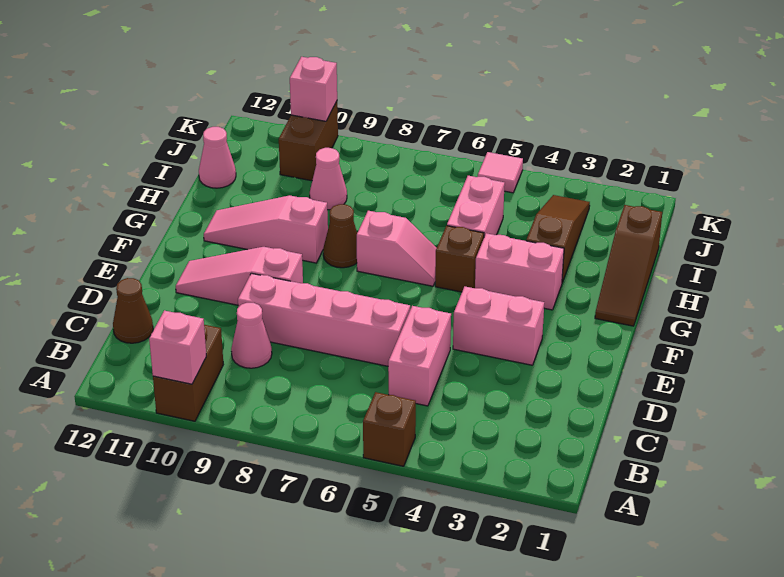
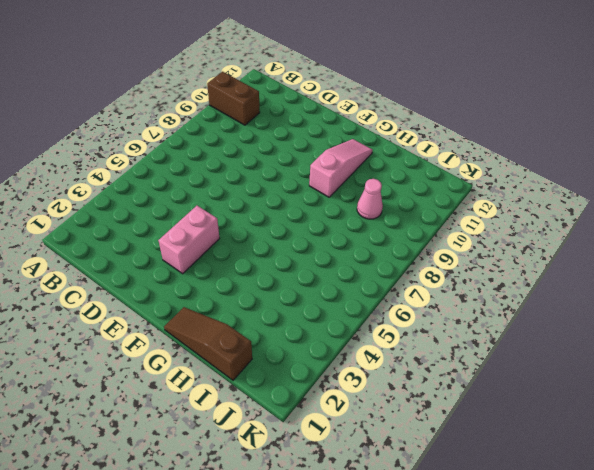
none -> brown brick A5 level 1
none -> pink brick C5:D5 level 1
none -> pink cone C9 level 1

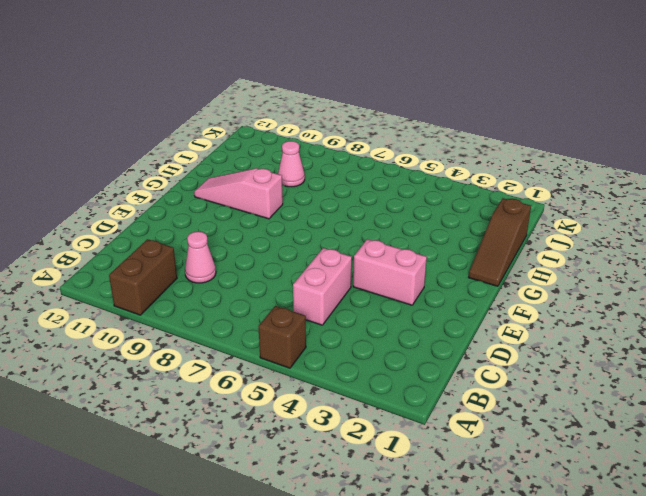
none -> brown cone C12 level 1
none -> pink brick D6:D9 level 1
none -> pink slope E9:E11 level 1 top 9

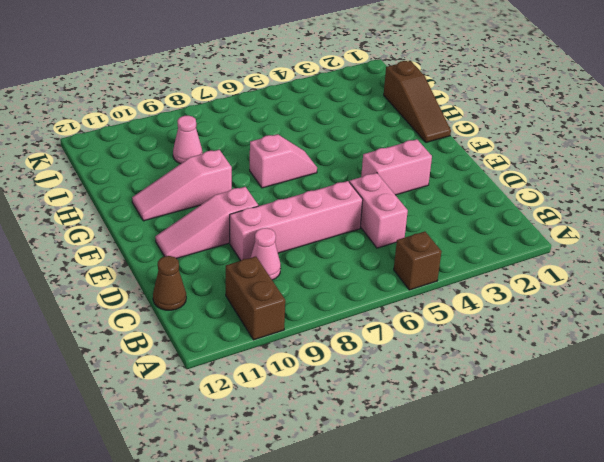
none -> pink brick G3:G4 level 1
none -> brown brick G5 level 1
none -> brown cone G8 level 1

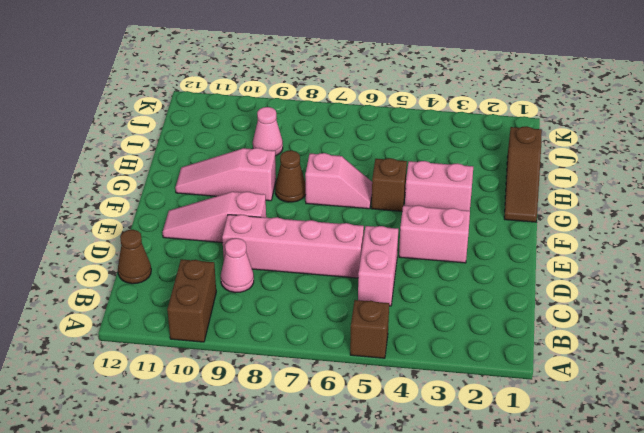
none -> brown slope H3:J3 level 1 top H
none -> pink brick H5:I5 level 1
none -> pink cone I12 level 1

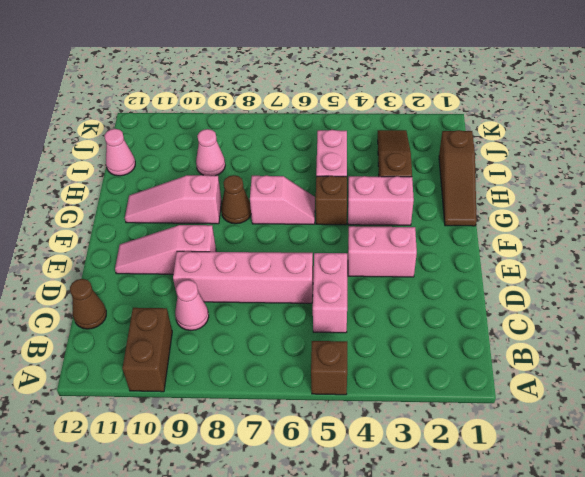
none -> brown brick J10:K10 level 1
none -> pink tile K5 level 1
none -> pink brick A10 level 2

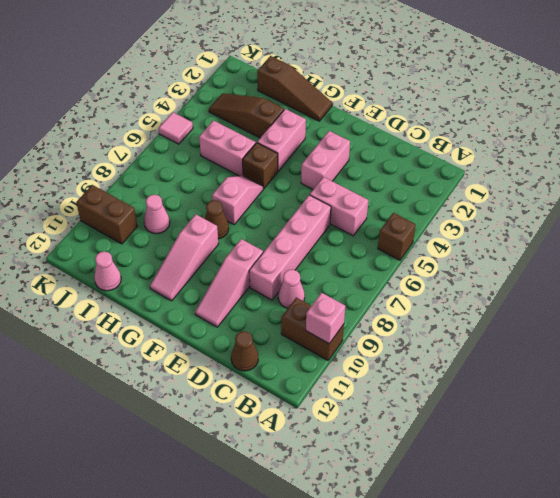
none -> pink brick K10 level 2

